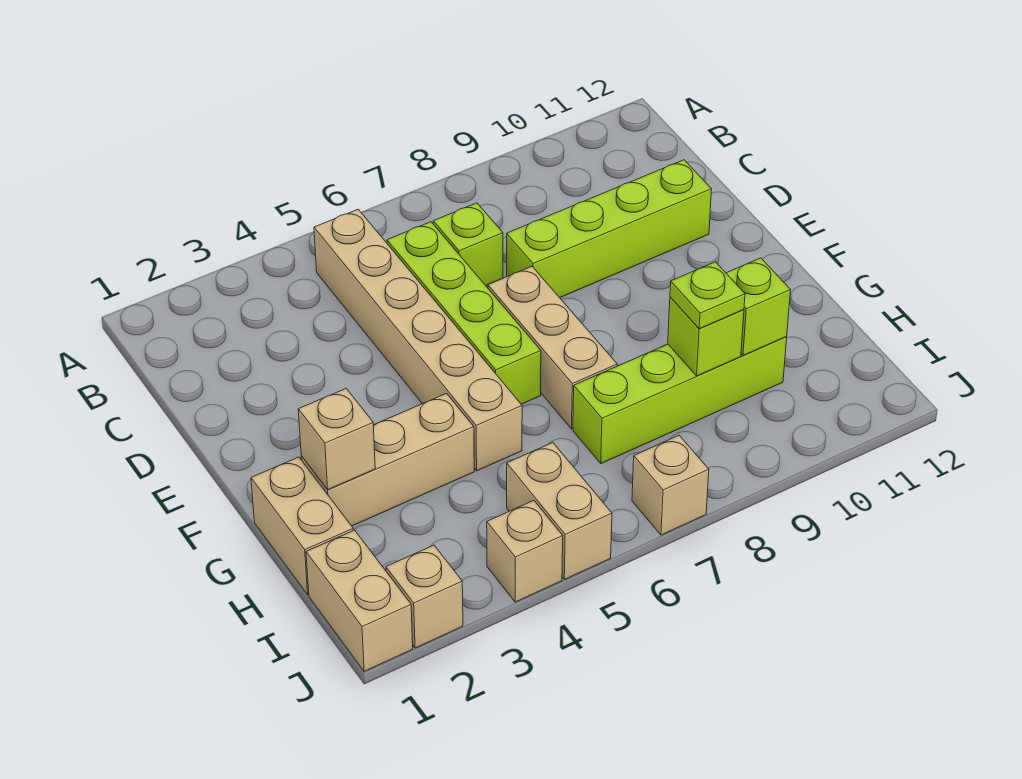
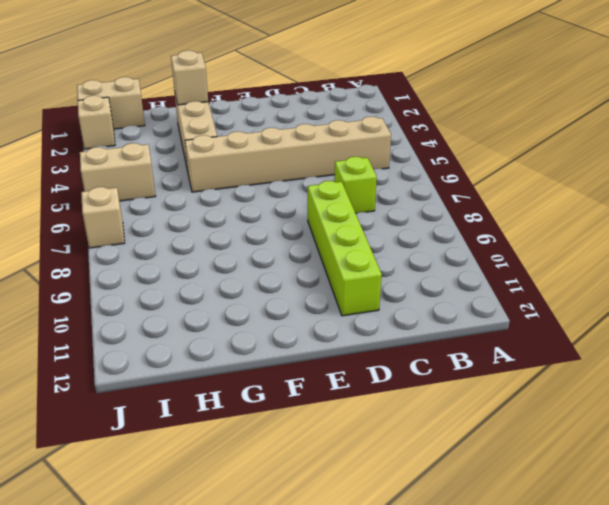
none -> lime brick C6:F6 level 1
none -> tan brick E7:G7 level 1
none -> tan brick G1:H1 level 1

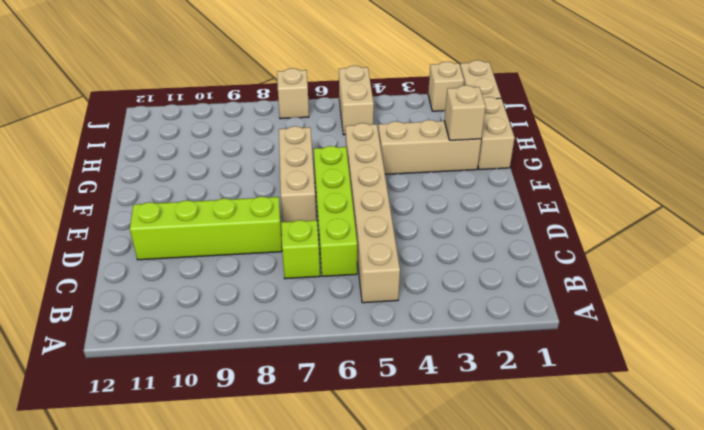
none -> lime brick H7:H10 level 1
none -> tan brick J4 level 1
none -> lime brick H9 level 2

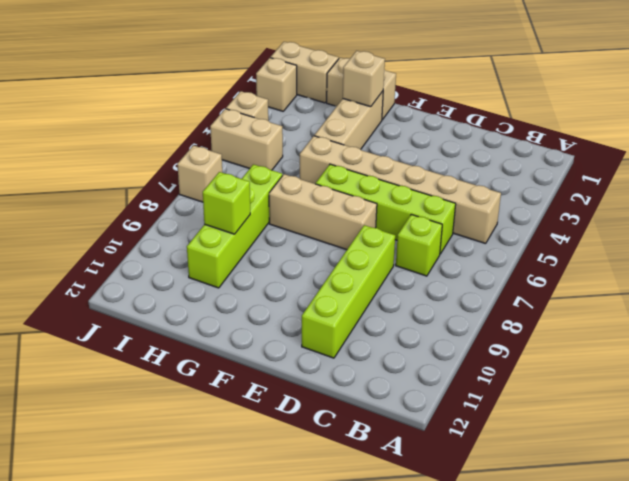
none -> lime brick H10 level 2
none -> lime plate H9 level 3

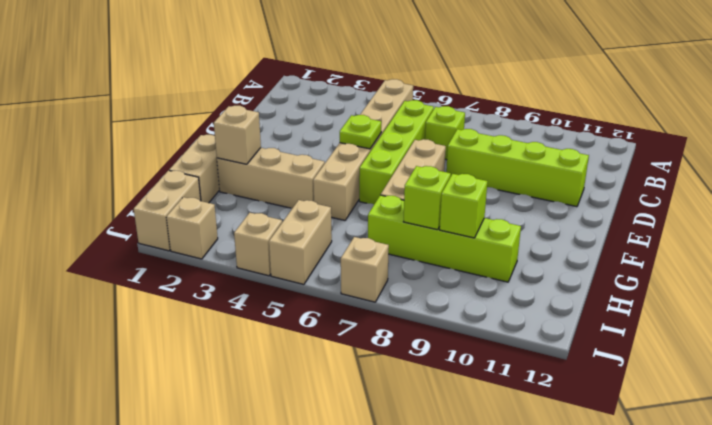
lime plate E5 level 2 -> lime plate H9 level 3
lime brick H8 level 2 -> lime brick H10 level 2

